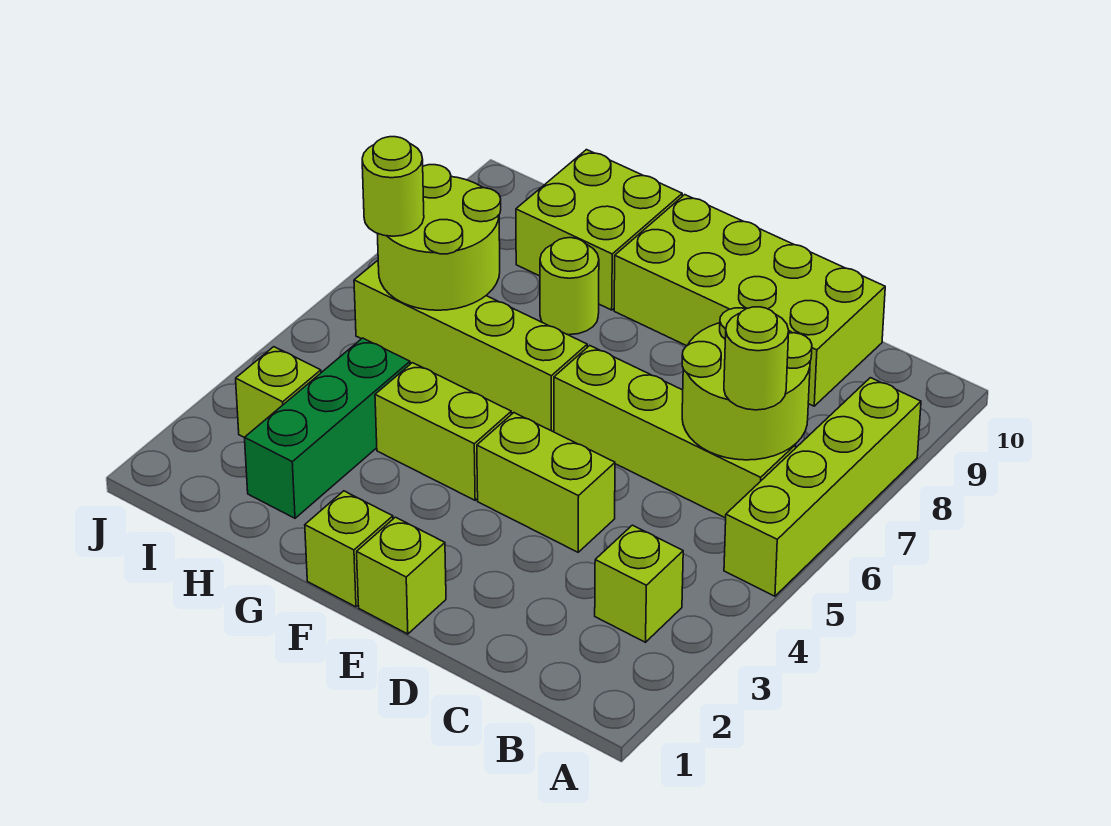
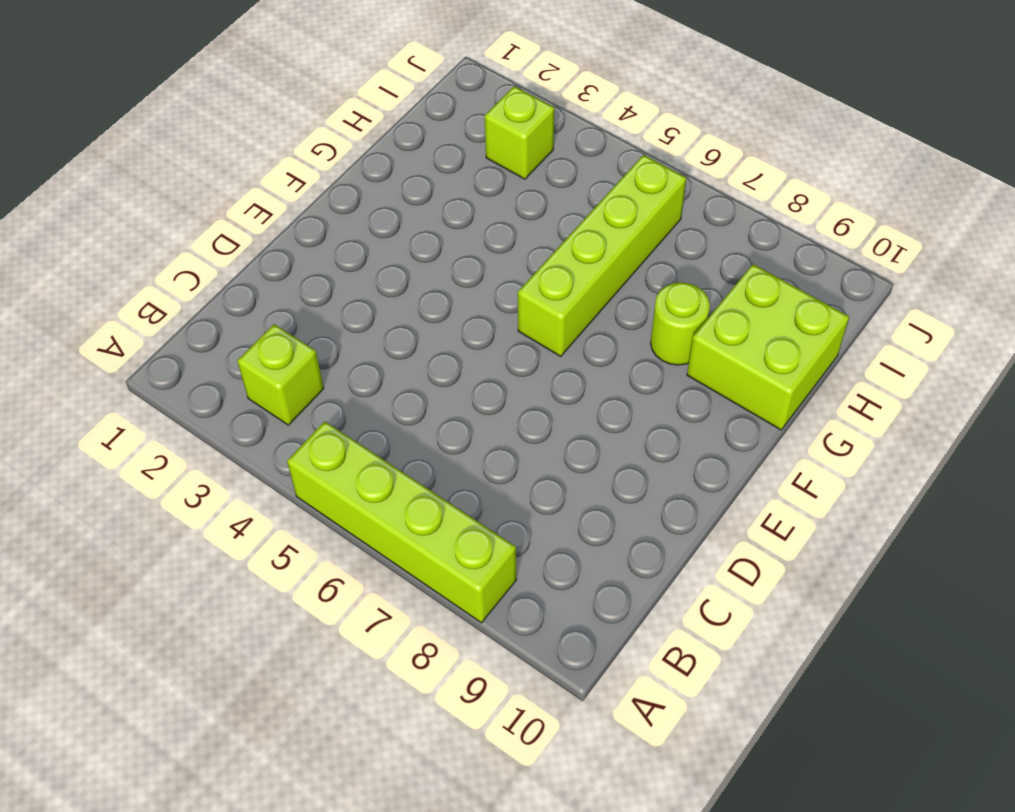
none -> lime brick B6:E6 level 1
none -> lime brick C9:F10 level 1
none -> lime brick D4:E4 level 1

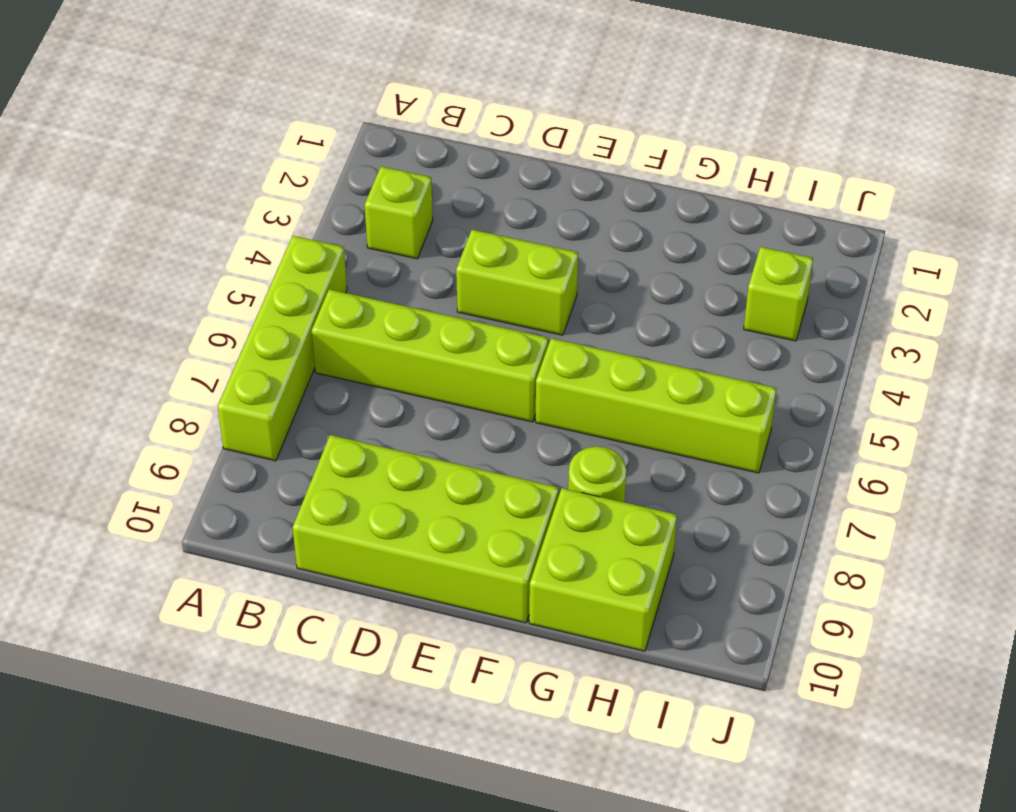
none -> lime brick E1 level 1
none -> lime brick F1 level 1
none -> lime brick F4:G4 level 1

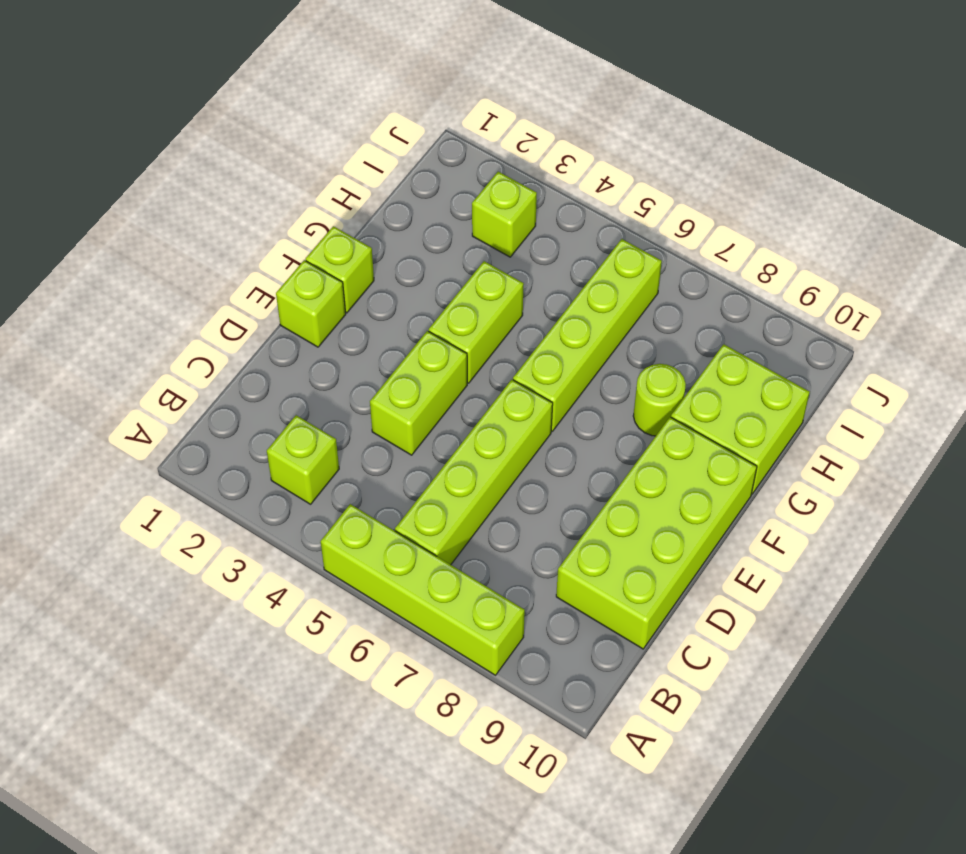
none -> green brick H2:H4 level 1
none -> lime round brick B6:C7 level 2
none -> lime round brick H6:I7 level 2

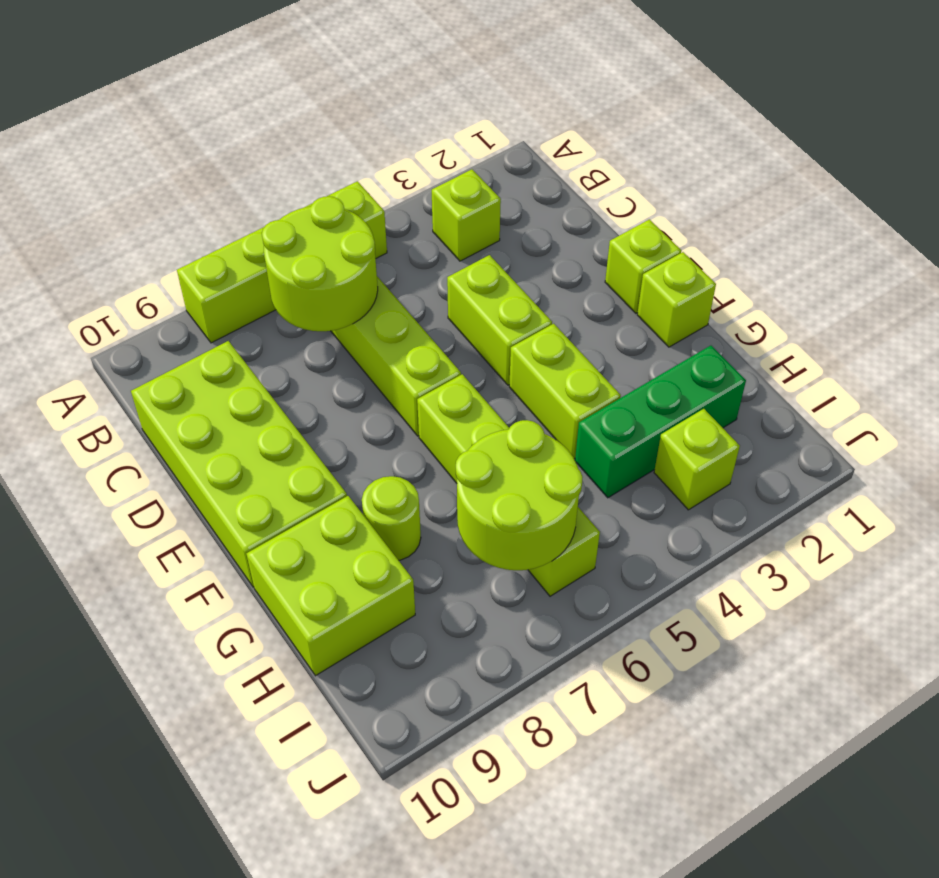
none -> lime round brick B6 level 3
none -> lime round brick I6 level 3

